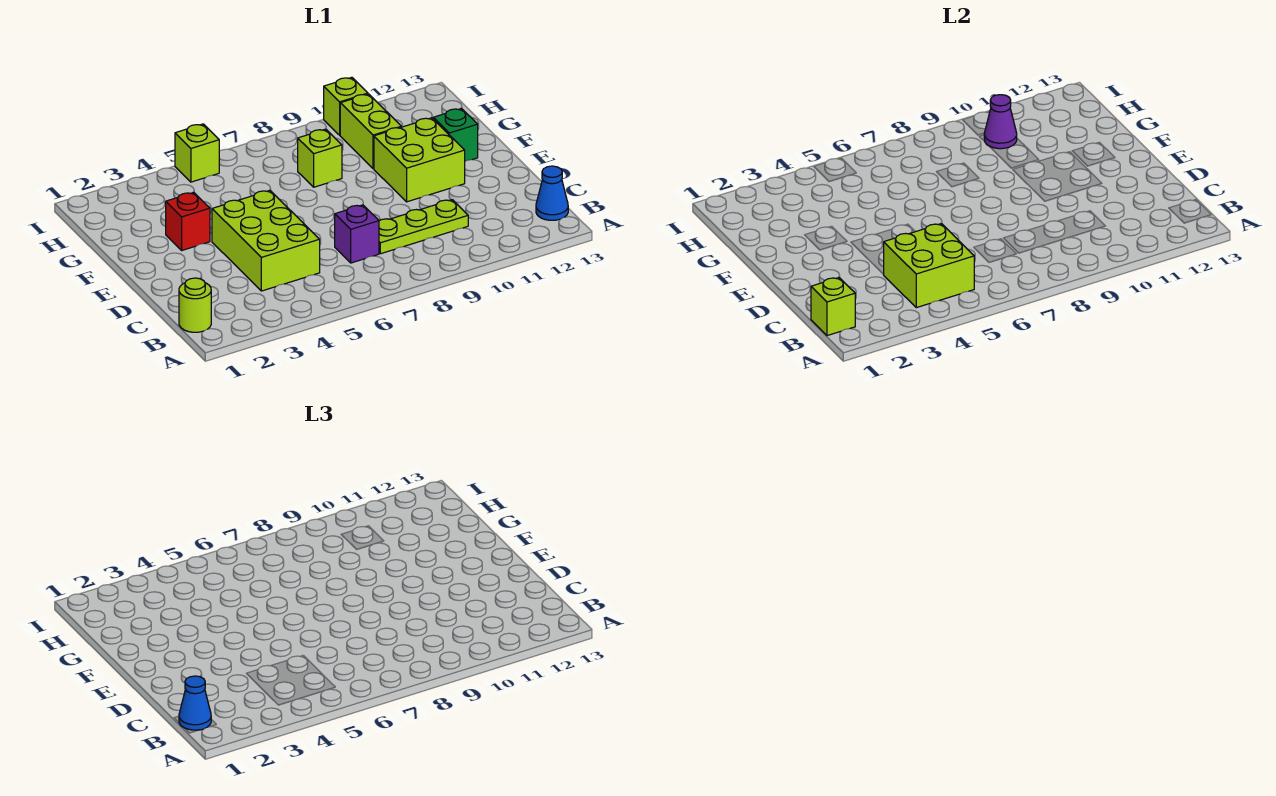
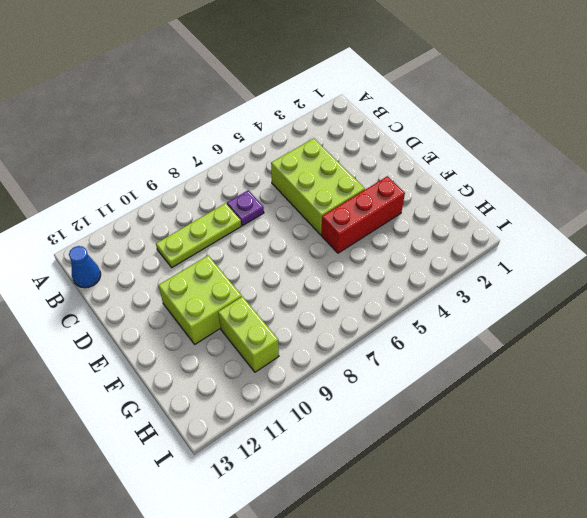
purple plate C7 level 1 -> purple brick C7 level 1
red brick F3:F5 level 1 -> red brick F3 level 1
none -> lime round brick B1 level 1
none -> green brick F12 level 1
none -> lime brick G8 level 1

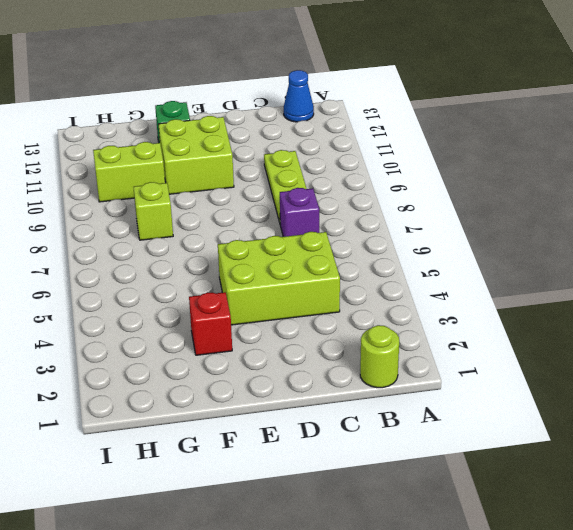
none -> lime brick I5 level 1
none -> lime brick I10 level 1
none -> lime brick B1 level 2

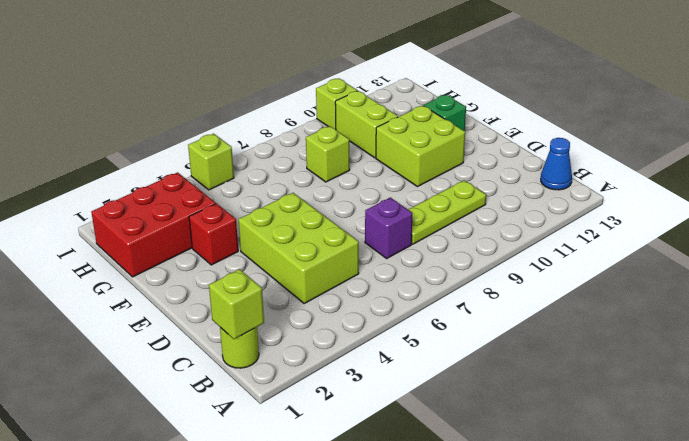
red brick G1:H3 level 1 -> none
none -> lime brick B4:C5 level 2
none -> purple cone H10 level 2
none -> blue cone B1 level 3

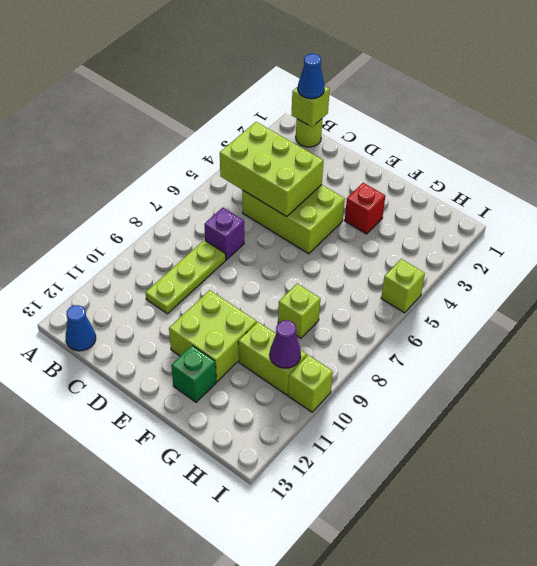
lime brick B4:D5 level 2 -> lime brick B4:C5 level 2

